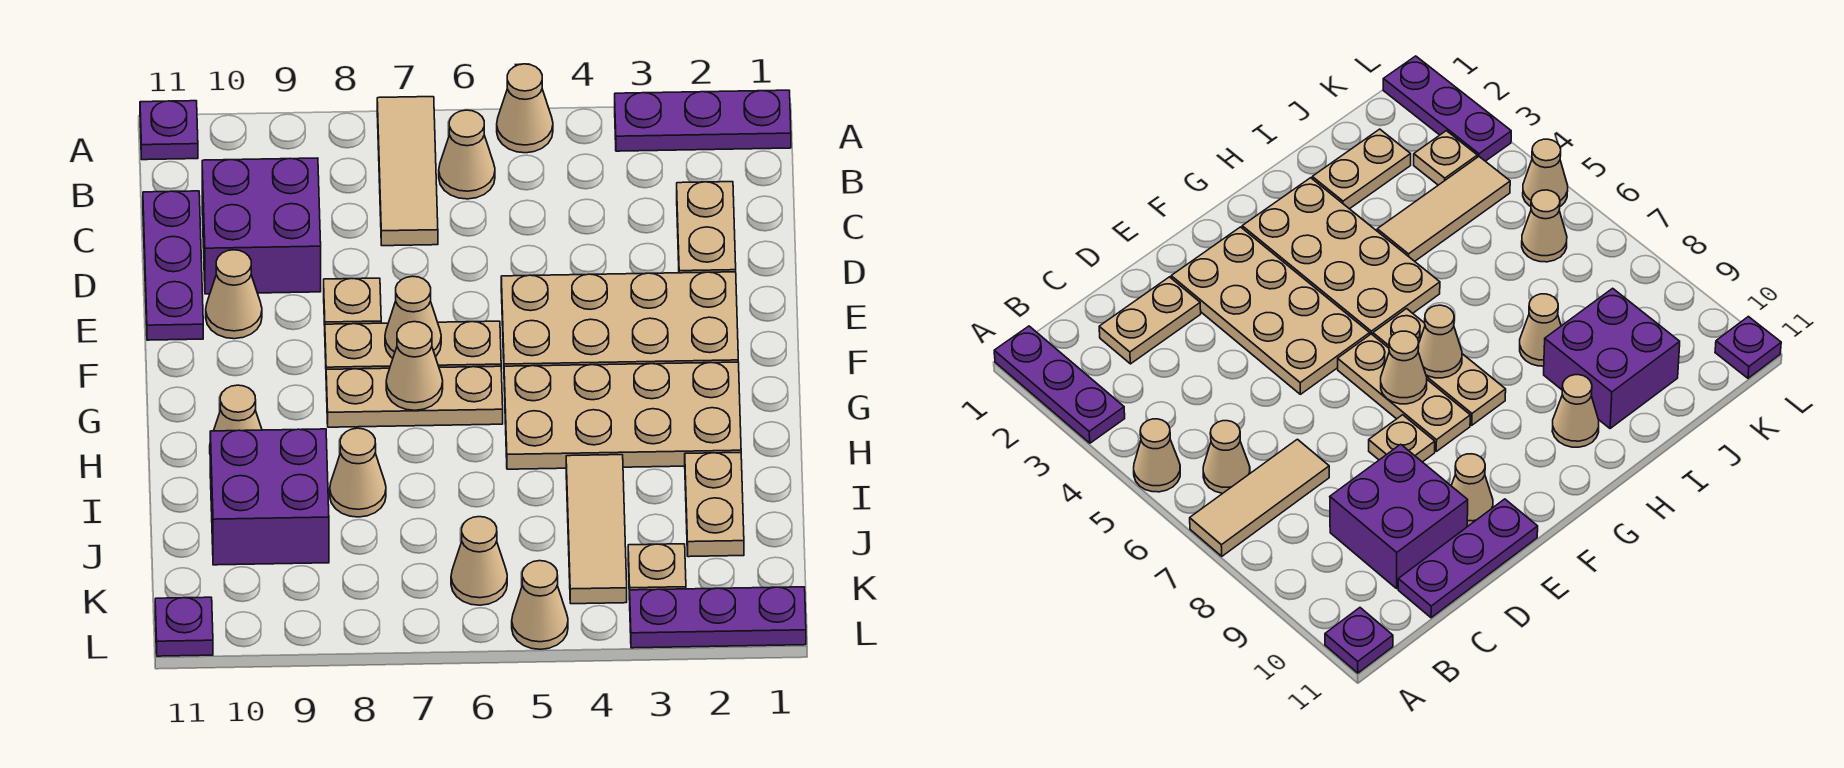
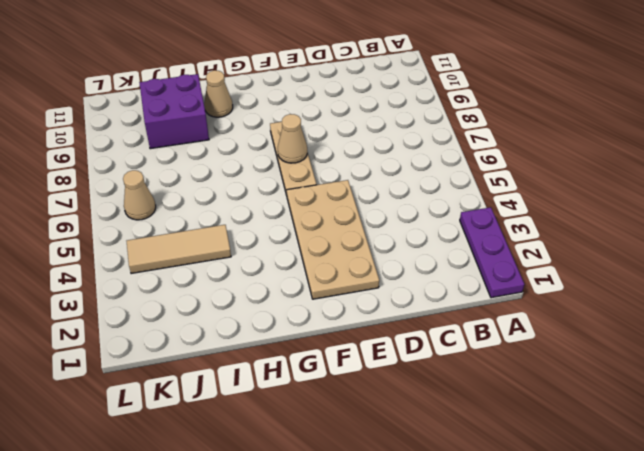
none -> tan cone A5 level 1
none -> tan tile A7:C7 level 1
none -> purple plate A11 level 1

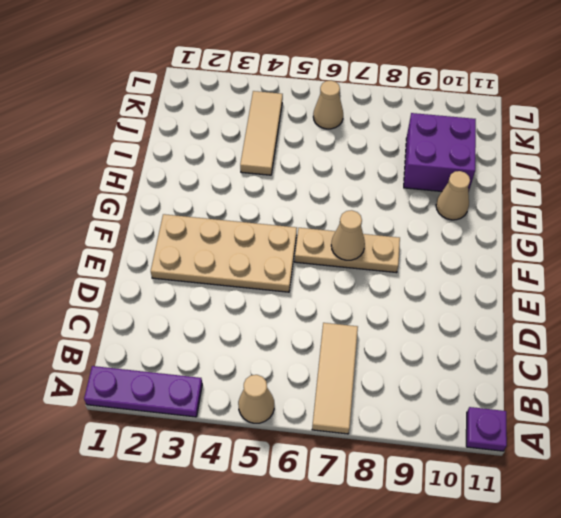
none -> tan cone B6 level 1
none -> tan plate C2:D2 level 1
none -> purple brick C9:D10 level 1

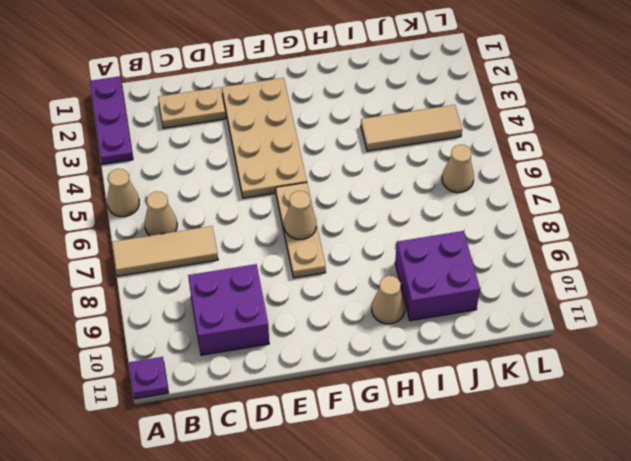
none -> purple plate C11:E11 level 1
none -> tan plate E8 level 1
none -> tan cone E10 level 1

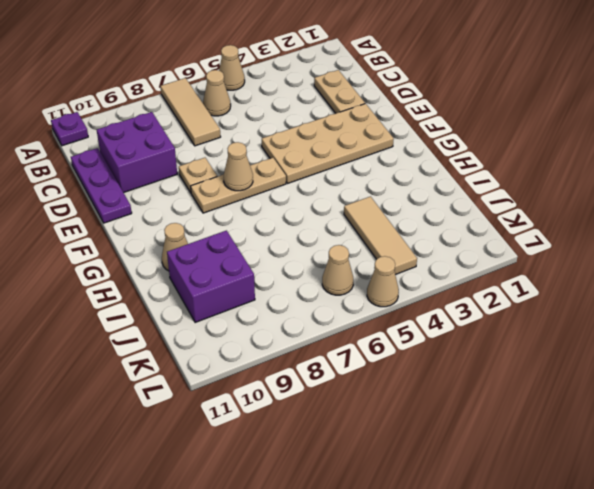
none -> purple plate A1:A3 level 1
none -> tan cone E10 level 1
none -> tan plate G2:H5 level 1

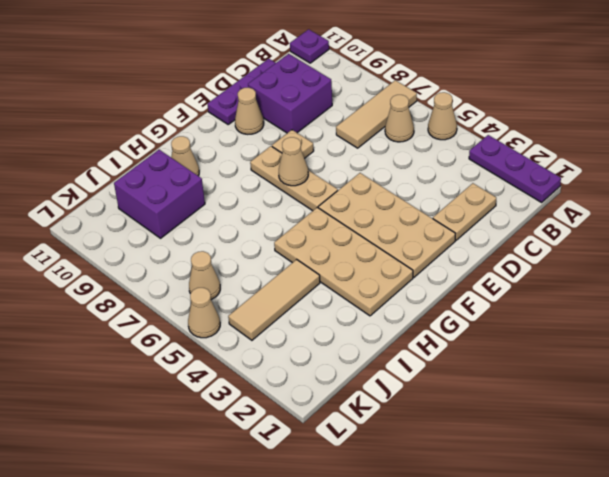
none -> tan plate G6:G8 level 1
none -> tan plate I2:J2 level 1
none -> tan cone I8 level 1

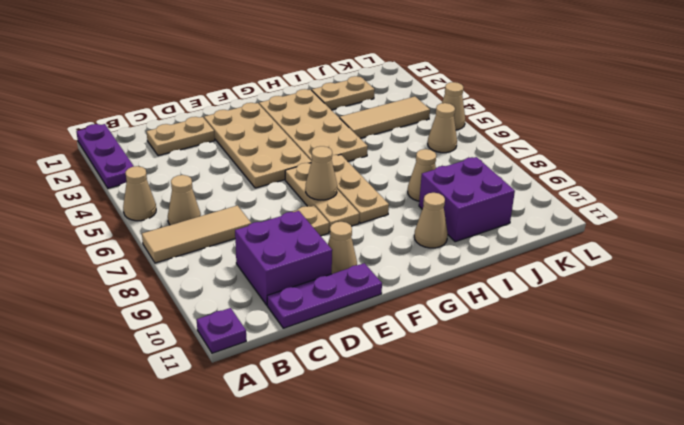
none -> tan plate K3 level 1
none -> purple plate L1:L3 level 1
none -> purple plate L11 level 1

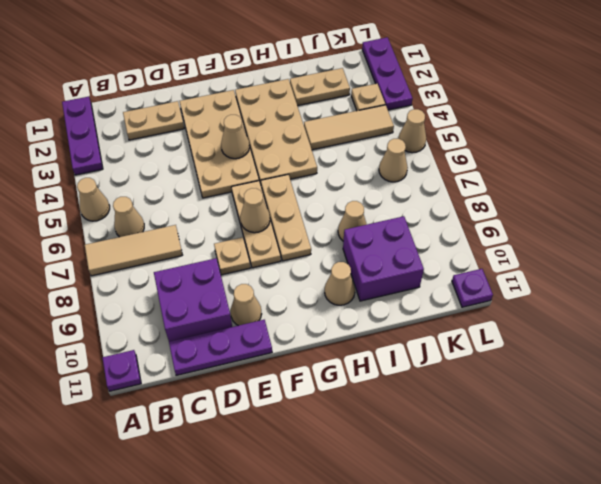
tan cone F4 level 2 -> tan cone G7 level 2

